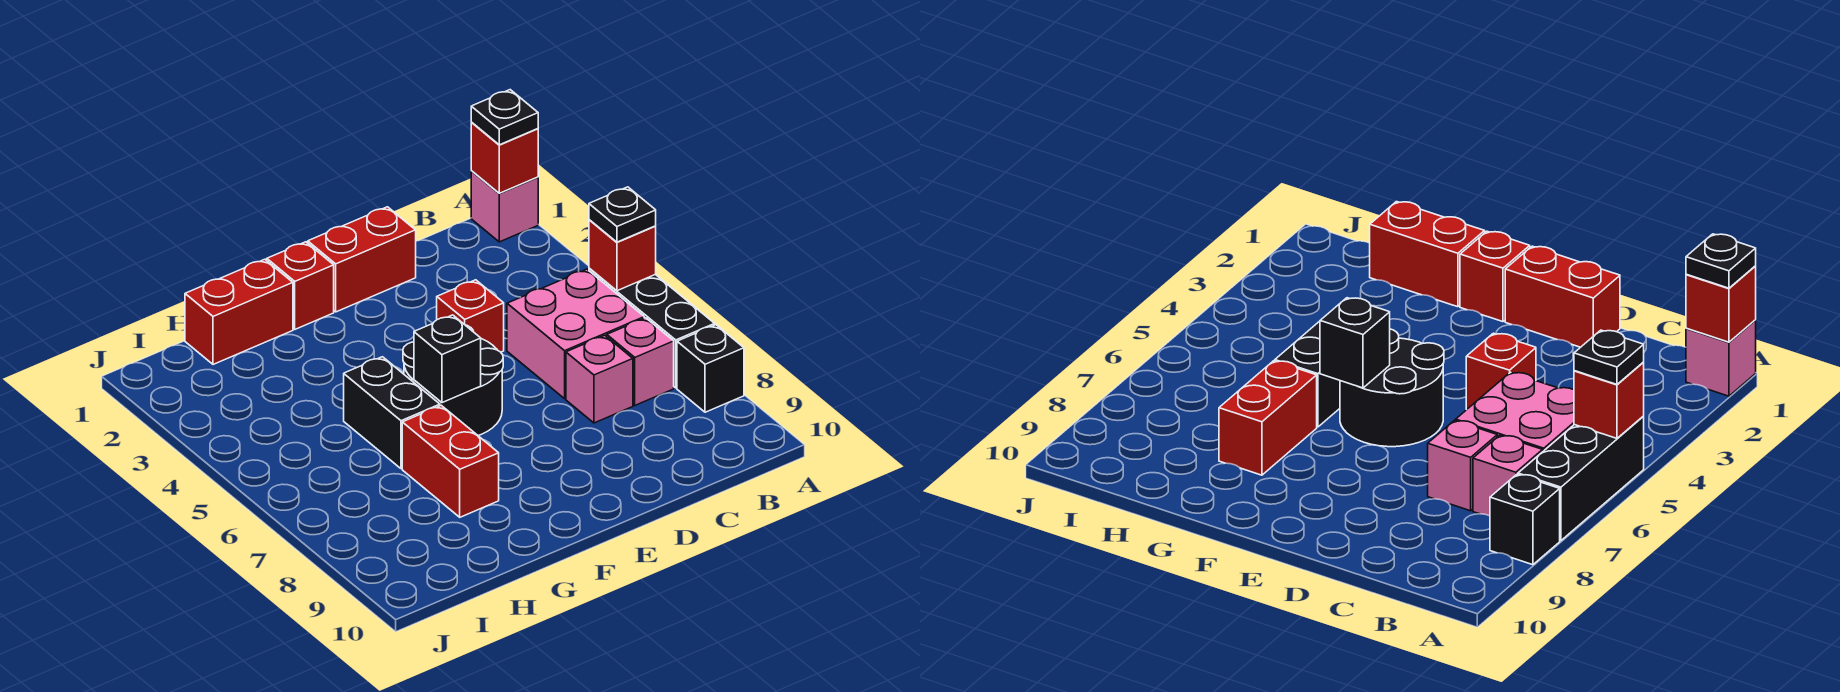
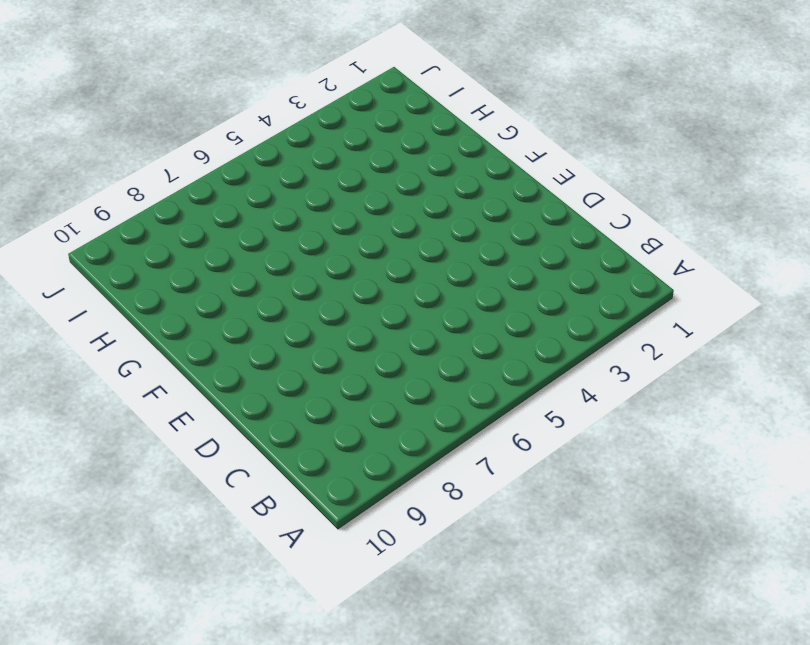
none -> pink brick A1 level 1
none -> black brick A5:A7 level 1
none -> black brick A8 level 1

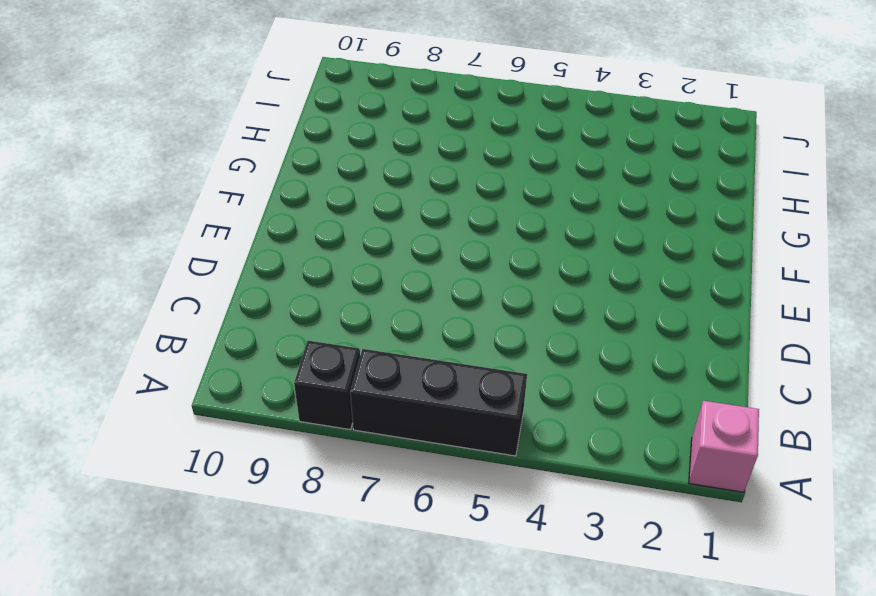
none -> pink brick B5:C6 level 1
none -> pink brick B7 level 1
none -> pink brick C7 level 1

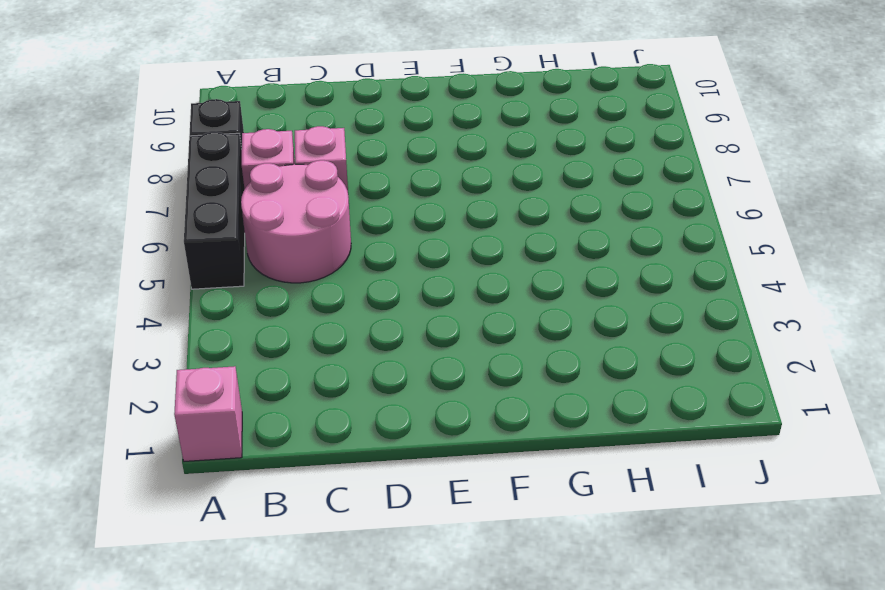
pink round brick B5:C6 level 1 -> pink brick B5:C6 level 1
none -> red brick D1:E1 level 1
none -> red brick D4 level 1
none -> black round brick E5:F6 level 1

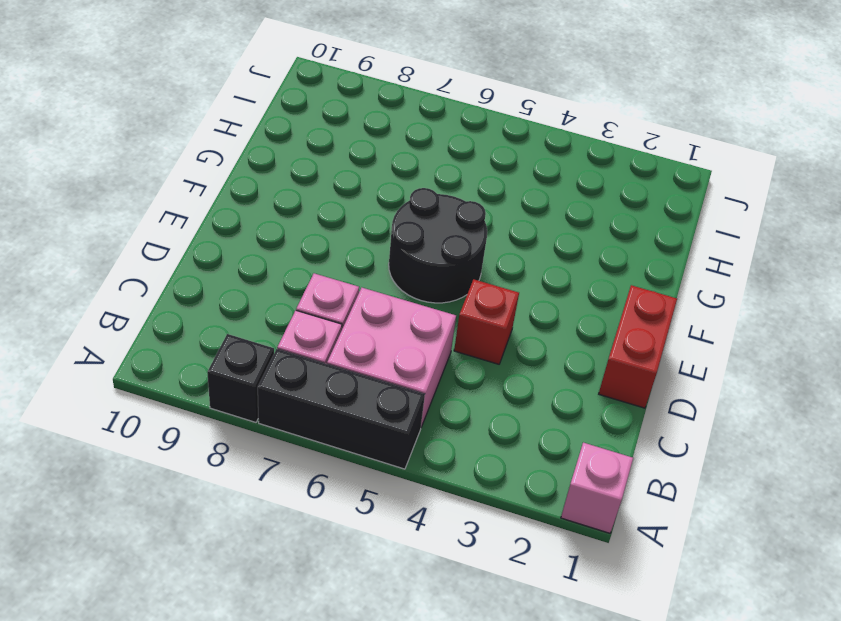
none -> red brick F1 level 1
none -> red brick G1:H1 level 1
none -> black brick G5:G6 level 1

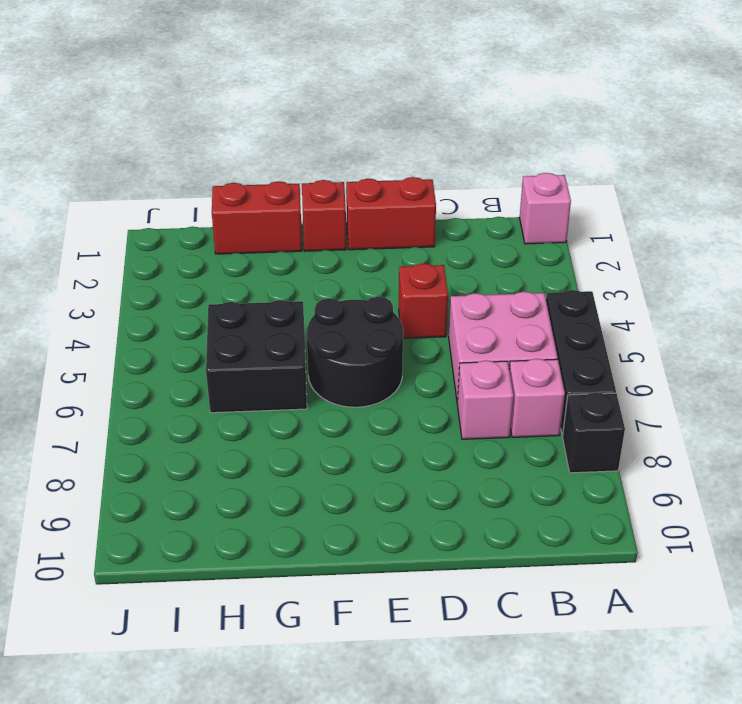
black brick G5:H6 level 1 -> black brick G5:G6 level 1
none -> red brick G7:G8 level 1
none -> red brick A1 level 2
none -> red brick A5 level 2

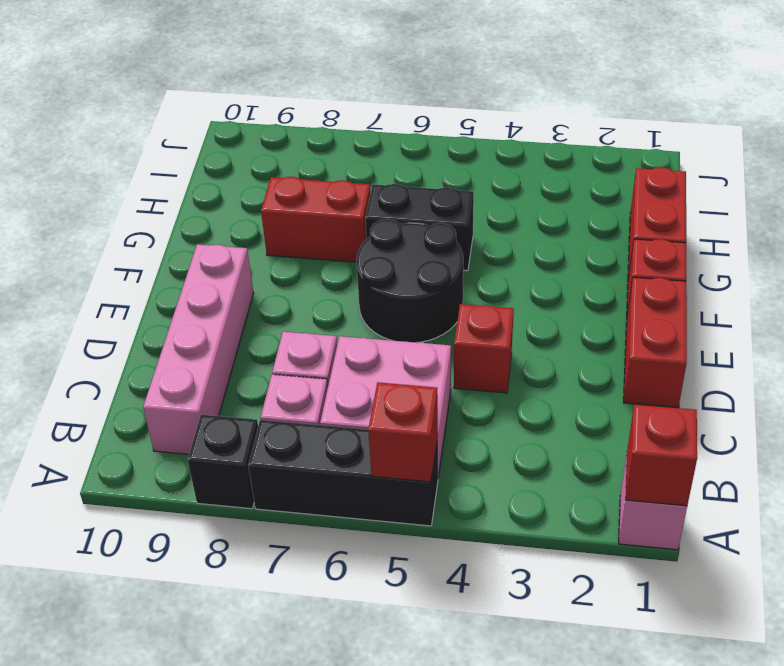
pink brick B9:E9 level 1 -> none
none -> black brick F6 level 2
none -> black plate A1 level 3
none -> black plate A5 level 3

